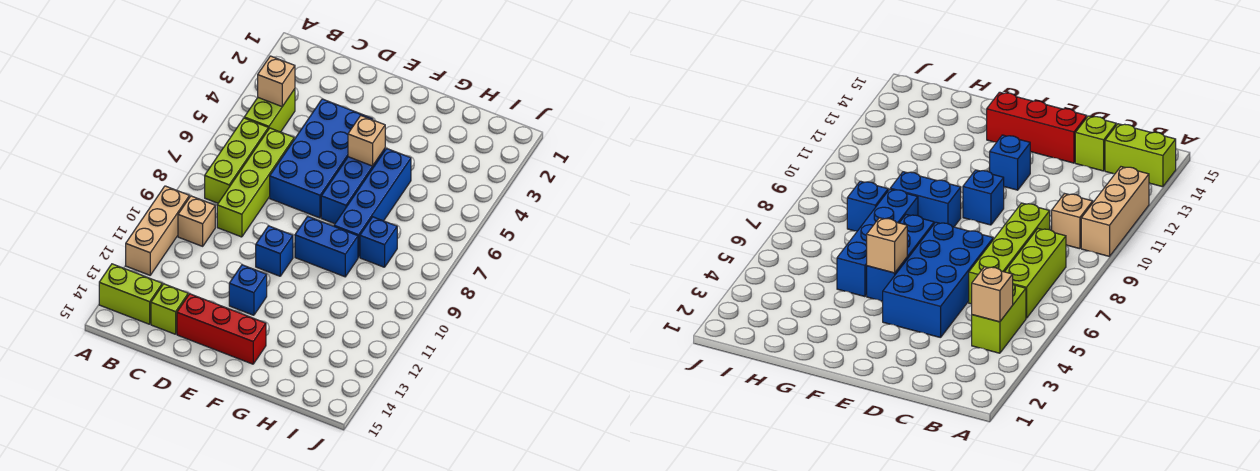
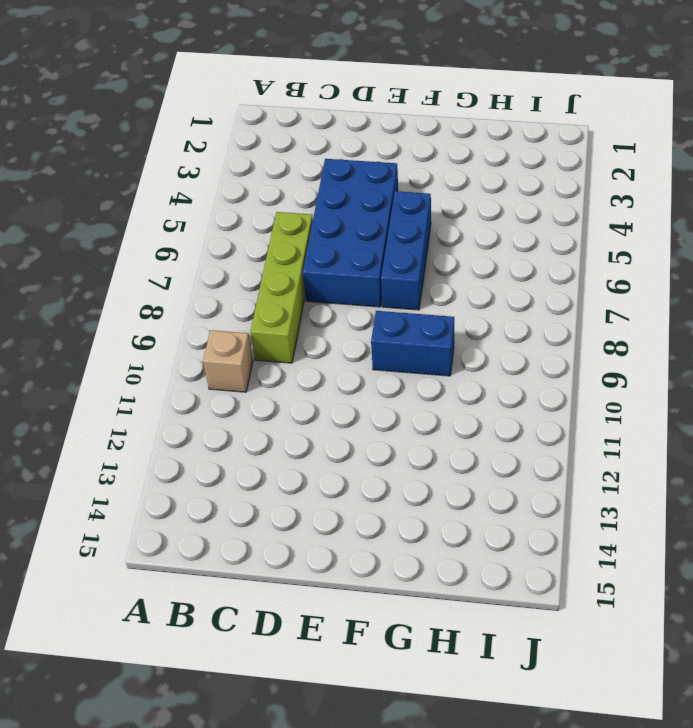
none -> tan brick A10:A12 level 1
none -> lime brick A14:B14 level 1
none -> lime brick B4:B5 level 1

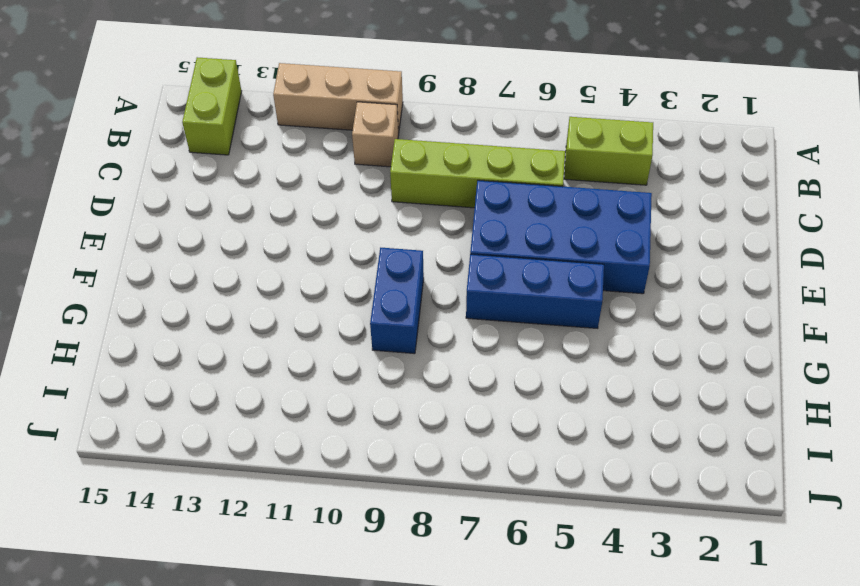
none -> lime brick B6:B8 level 1
none -> lime brick C14 level 1
none -> red brick D14:F14 level 1

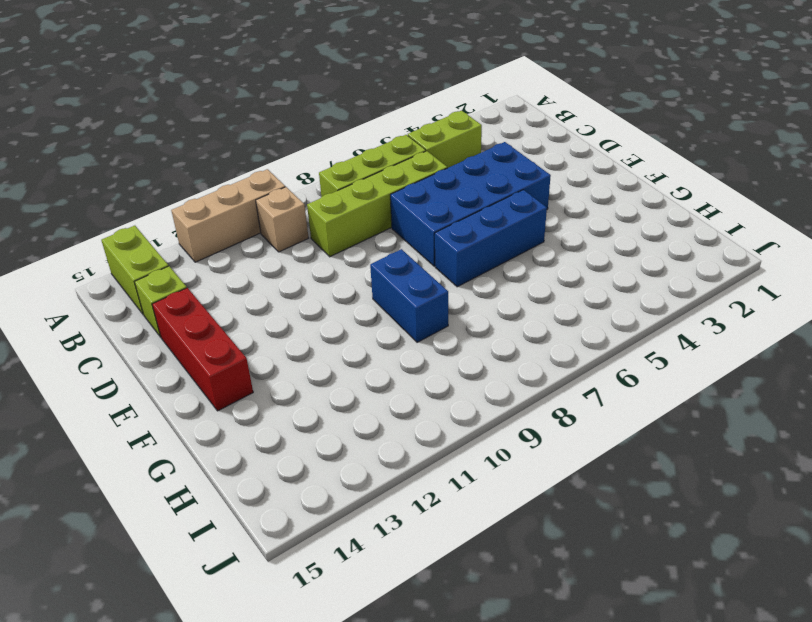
none -> blue brick E10 level 1
none -> blue brick E12 level 1
none -> blue brick G5:G8 level 1

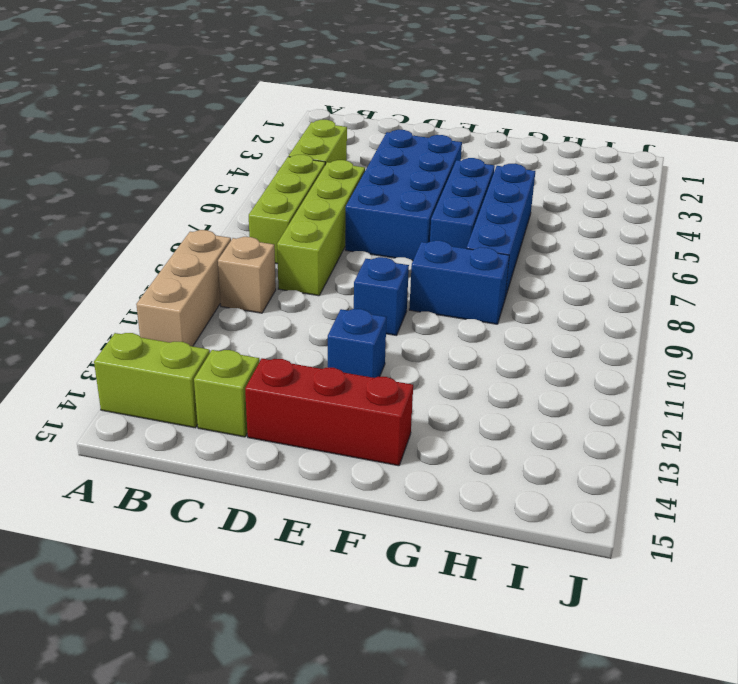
none -> blue brick H8 level 1
none -> tan brick B4 level 2
none -> tan brick F5 level 2

